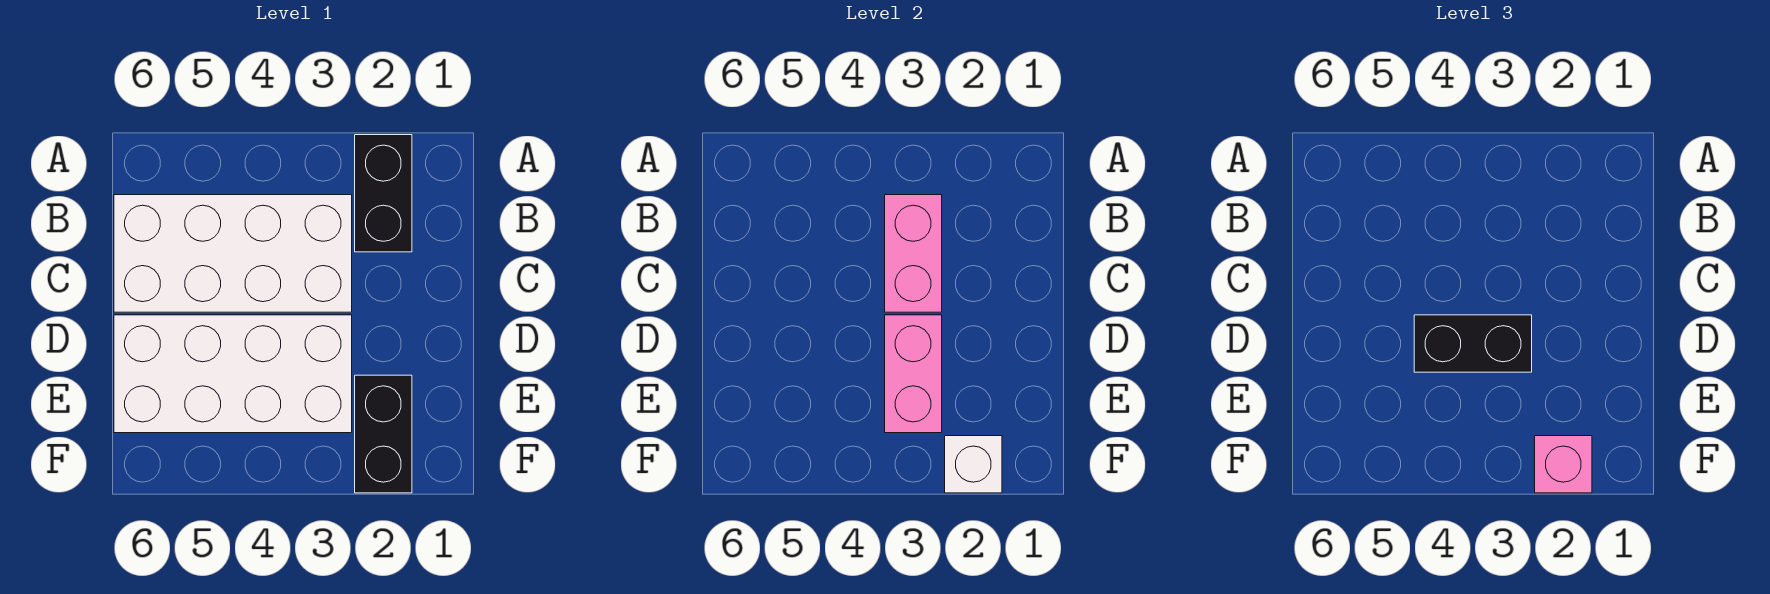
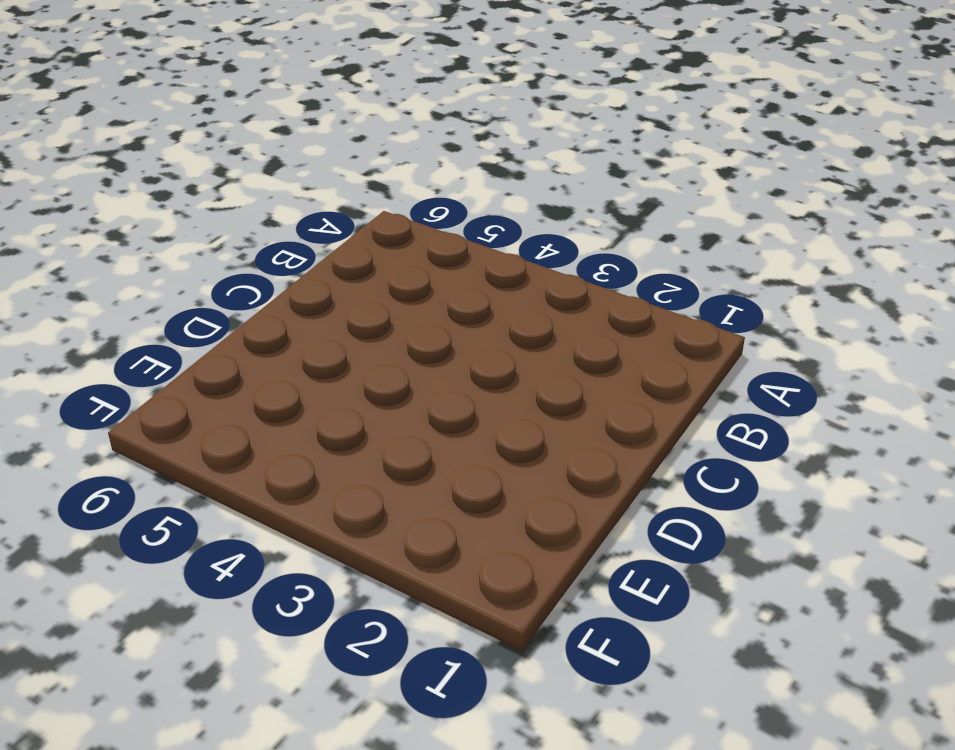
none -> black brick A2:B2 level 1
none -> white brick B3:C6 level 1

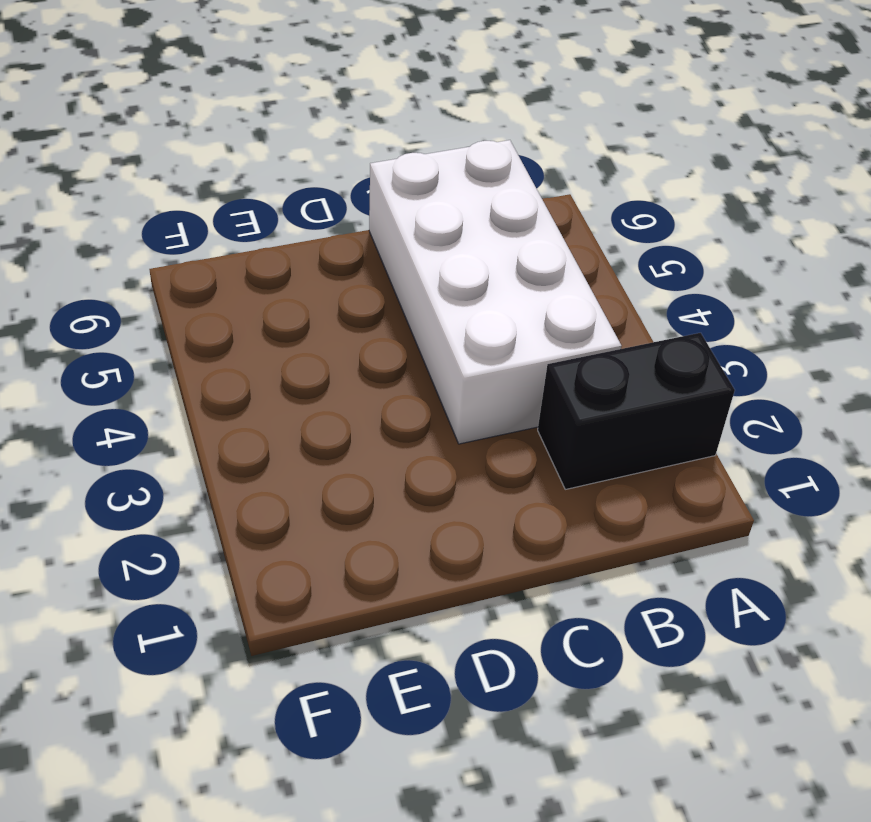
none -> white brick D3:E6 level 1
none -> black brick E2:F2 level 1

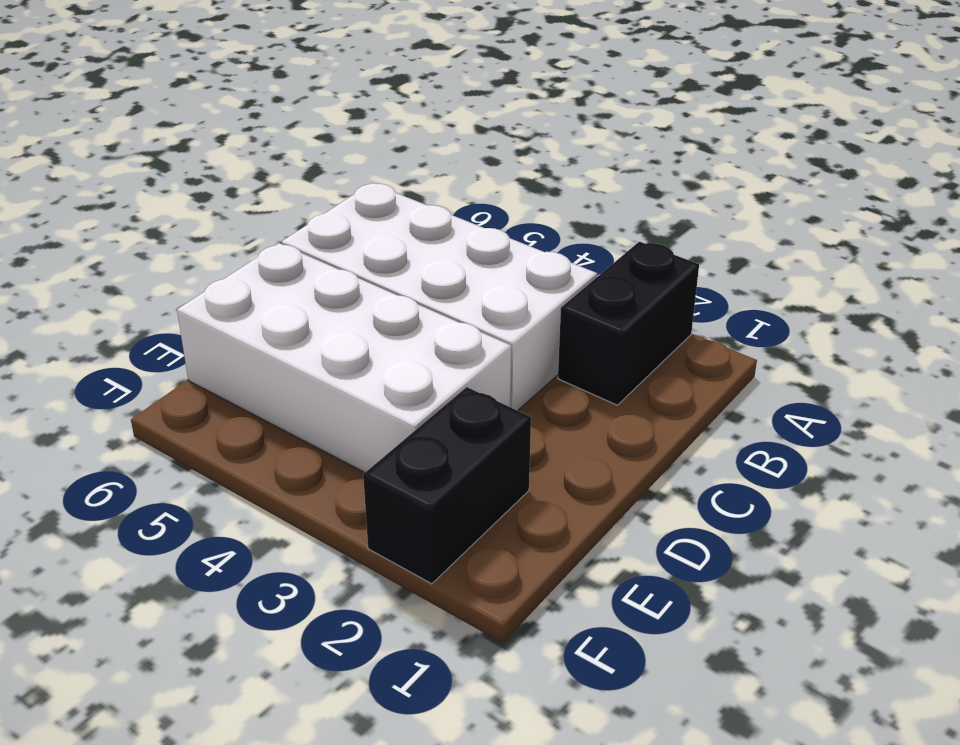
none -> pink brick B3:C3 level 2
none -> pink brick D3:E3 level 2

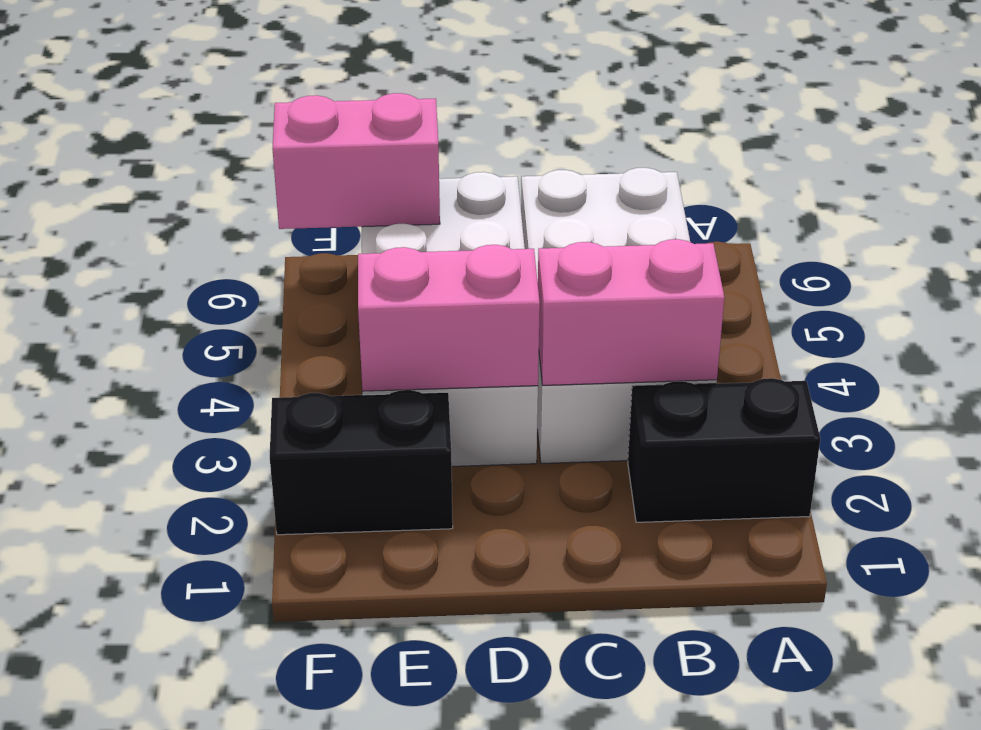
pink brick E6:F6 level 2 -> none
none -> white brick F2 level 2
none -> black brick D3:D4 level 3

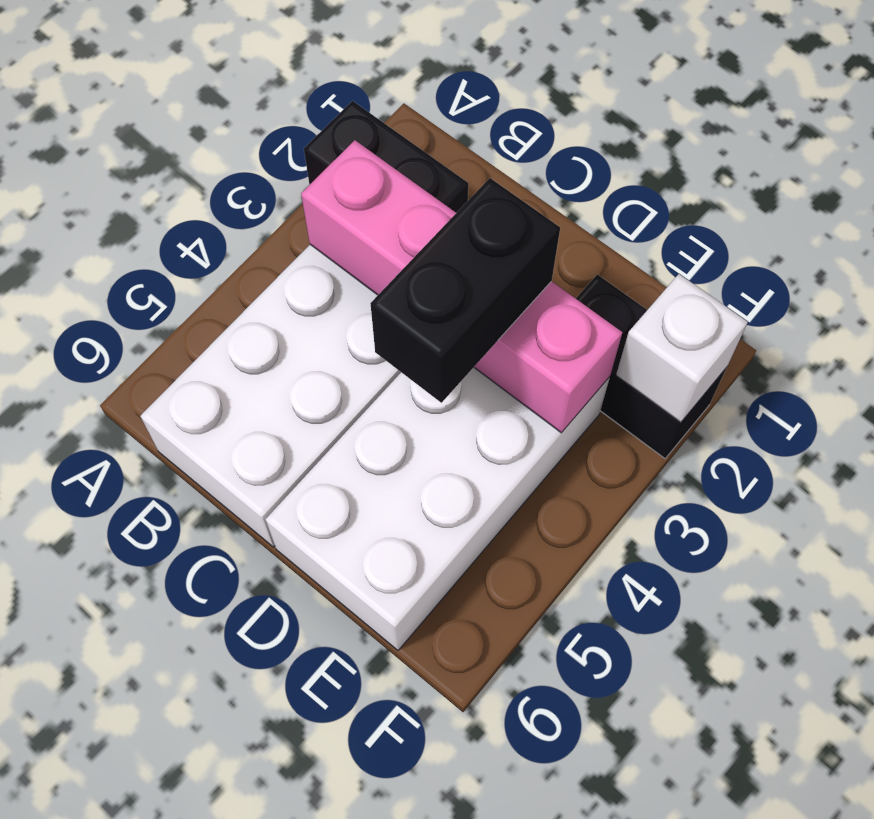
none -> pink brick F2 level 3

